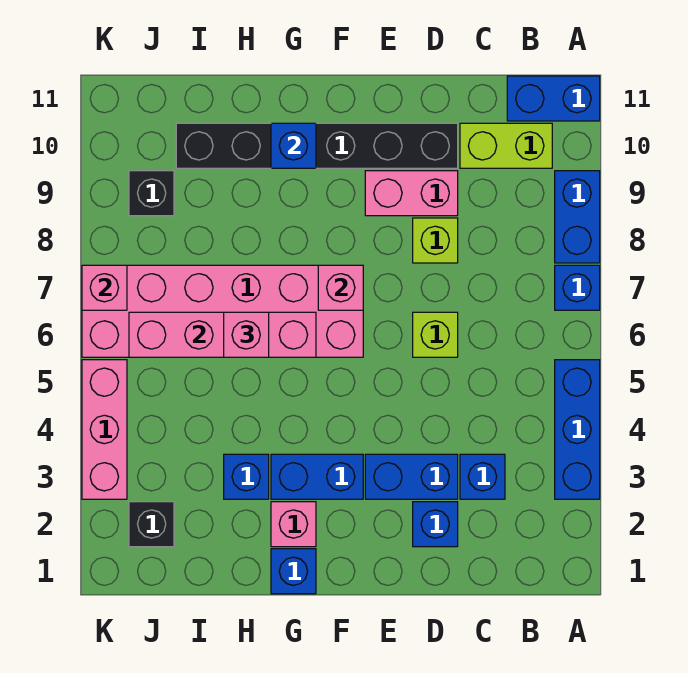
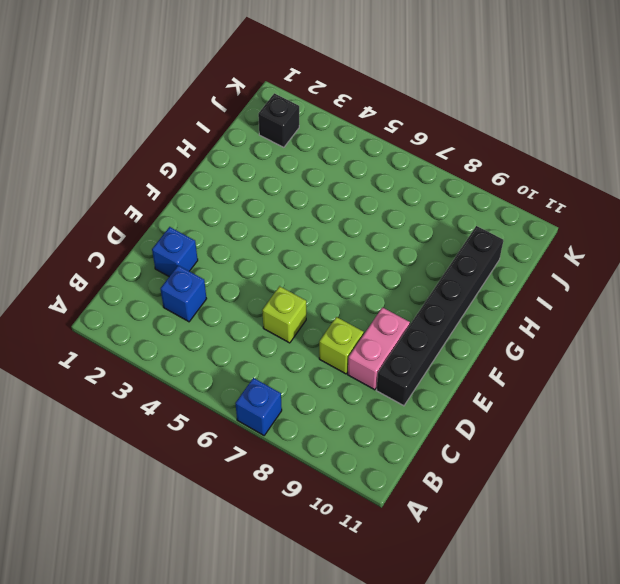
none -> blue brick A3:A5 level 1
none -> blue brick A8:A9 level 1
none -> blue brick A11:B11 level 1

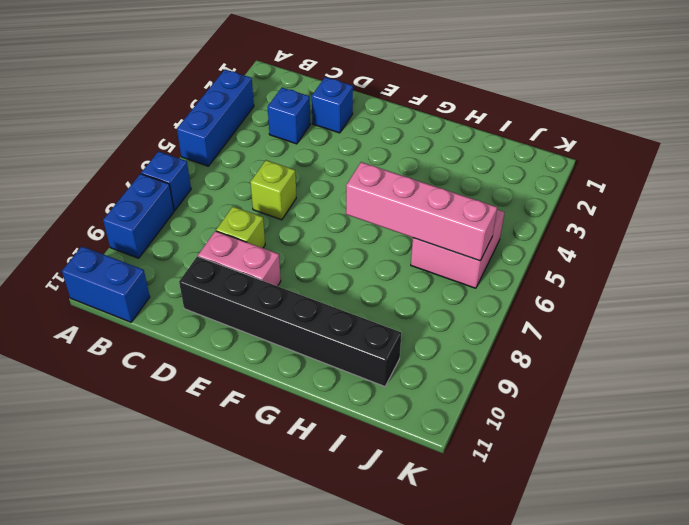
pink brick I5:J6 level 1 -> pink brick F6:K7 level 1
none -> lime brick B10:C10 level 1
none -> blue brick D3:E3 level 1
none -> blue brick F3:G3 level 1

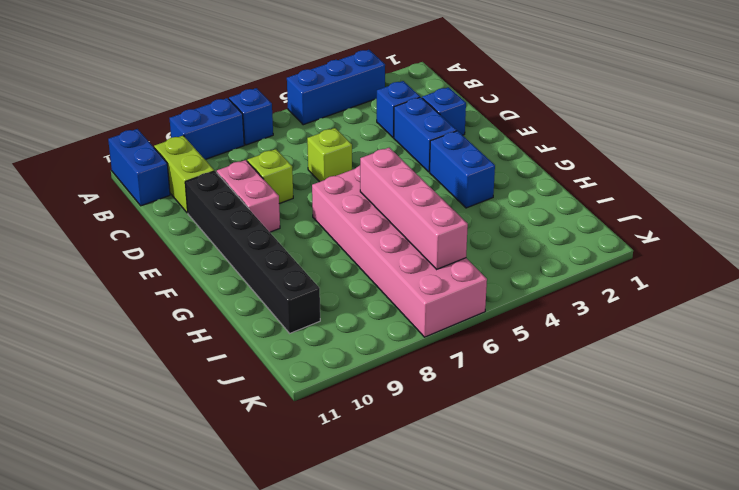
none -> blue brick G1 level 1
none -> pink brick G2 level 1
none -> blue brick H3 level 1

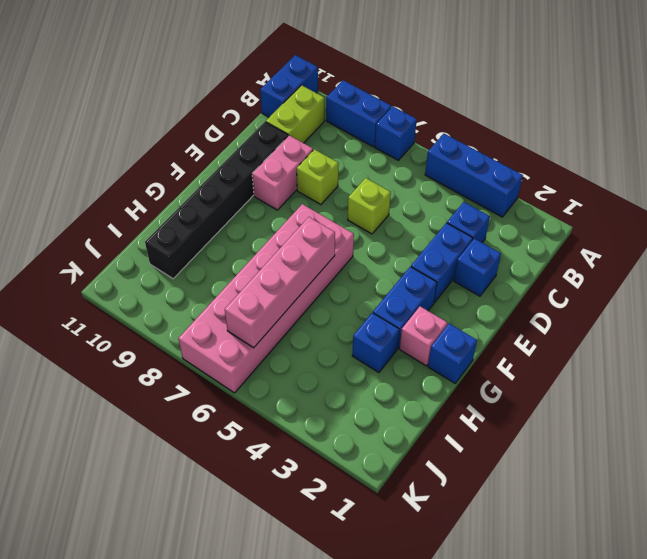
none -> black brick J2 level 1
none -> black brick J9 level 1
none -> pink brick K3:K5 level 1

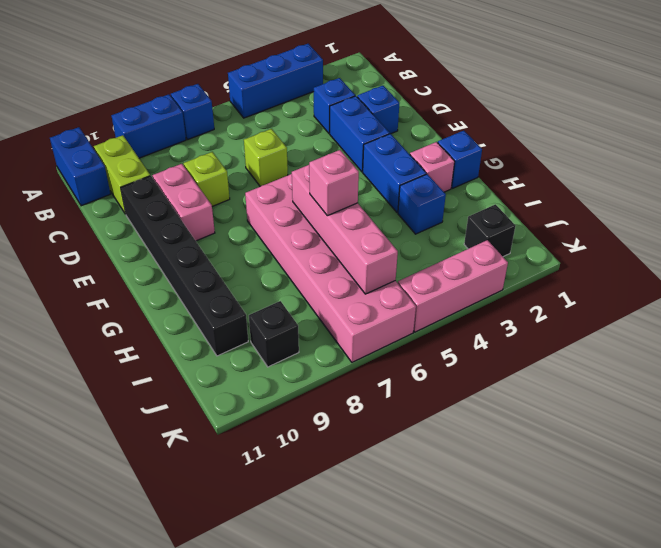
none -> pink brick F7 level 2
none -> blue brick G10 level 2
none -> pink brick K7 level 2

